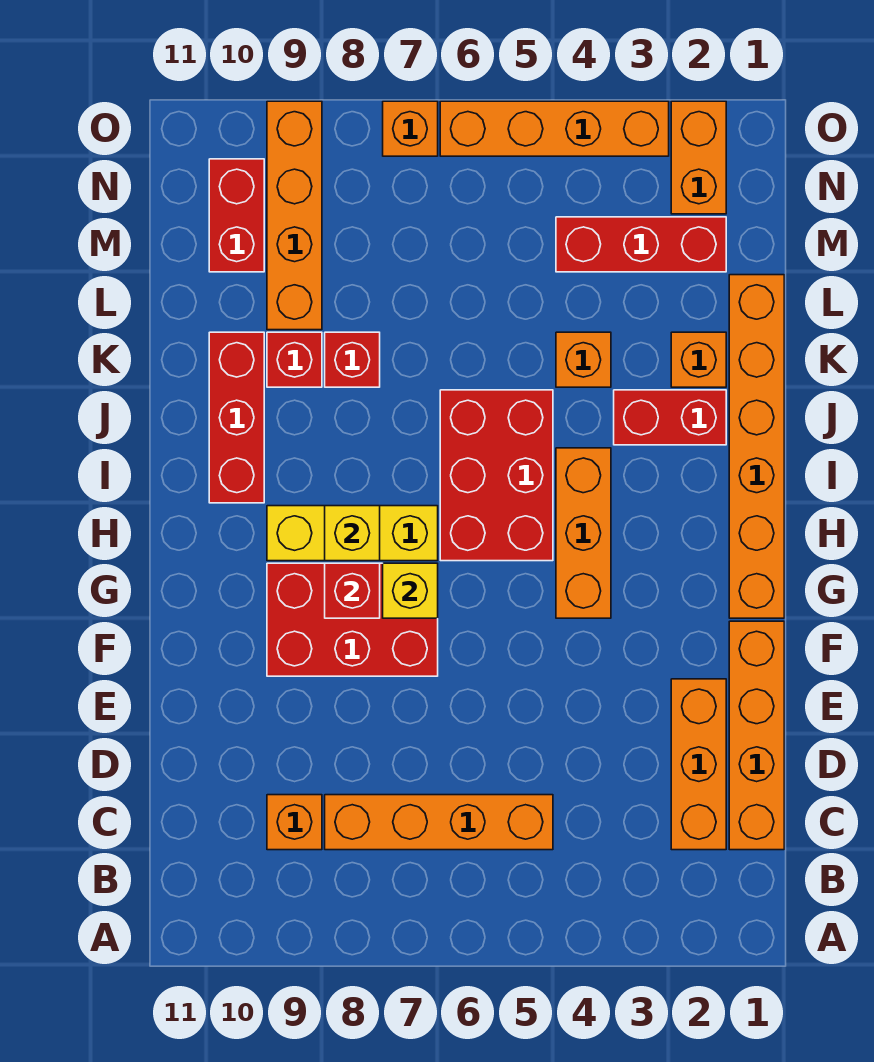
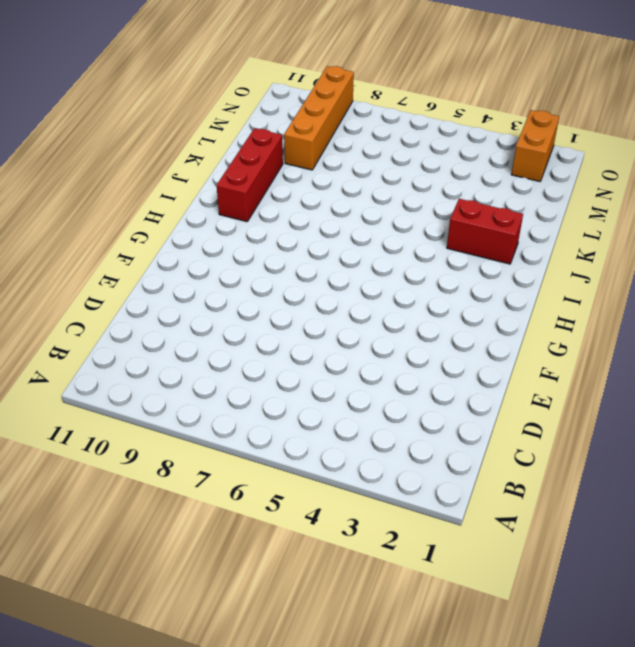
none -> orange brick C1:F1 level 1
none -> orange brick C2:E2 level 1
none -> orange brick C5:C8 level 1

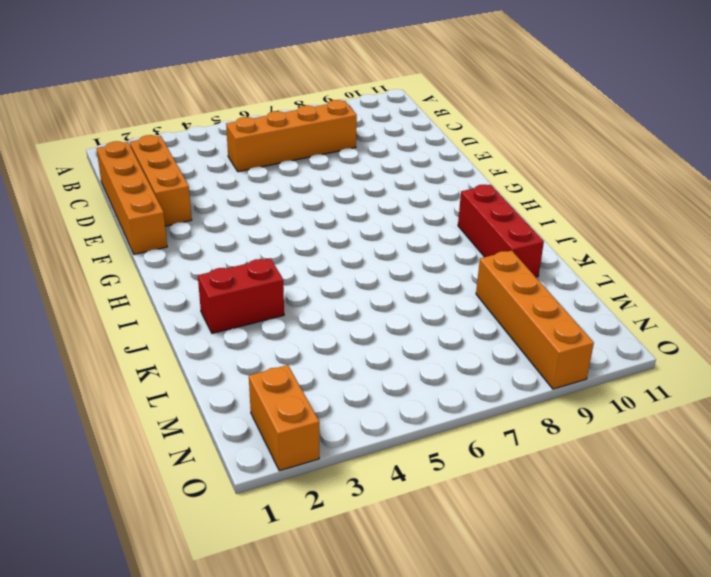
none -> orange brick C9 level 1
none -> red brick F7:G9 level 1
none -> orange brick G1:L1 level 1

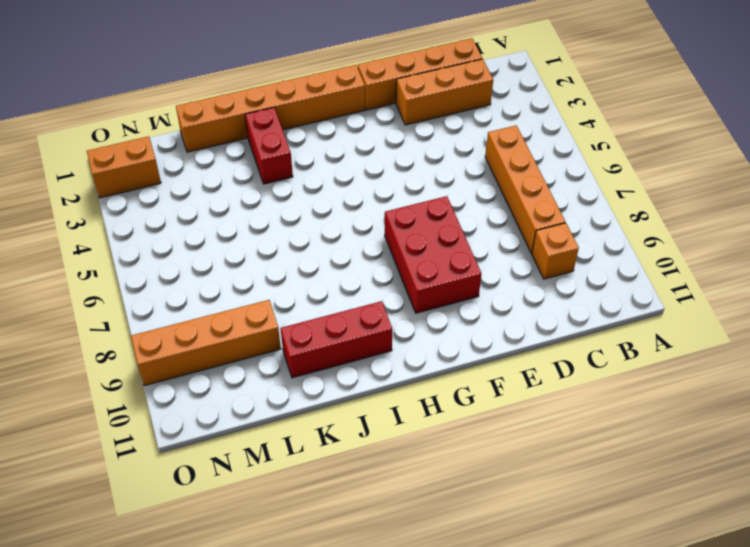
none -> orange brick G4:I4 level 1
none -> red brick H5:J6 level 1
none -> yellow brick H7:H9 level 1

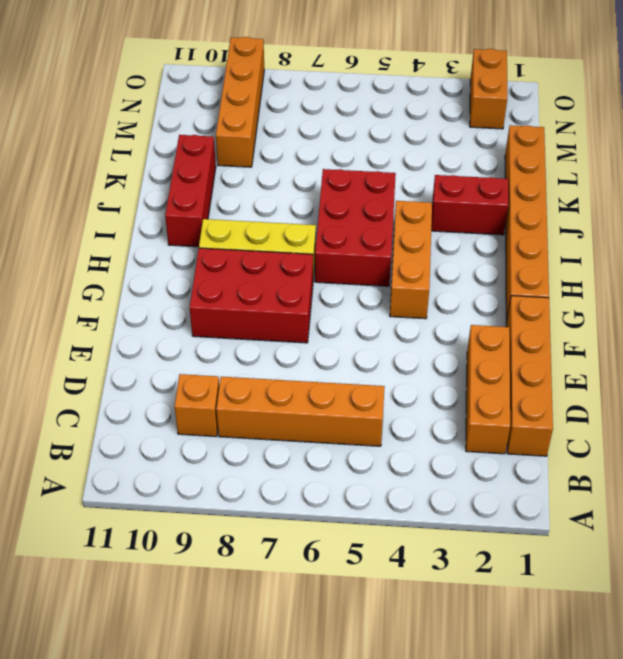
none -> orange brick K2 level 1
none -> orange brick K4 level 1
none -> red brick K8 level 1

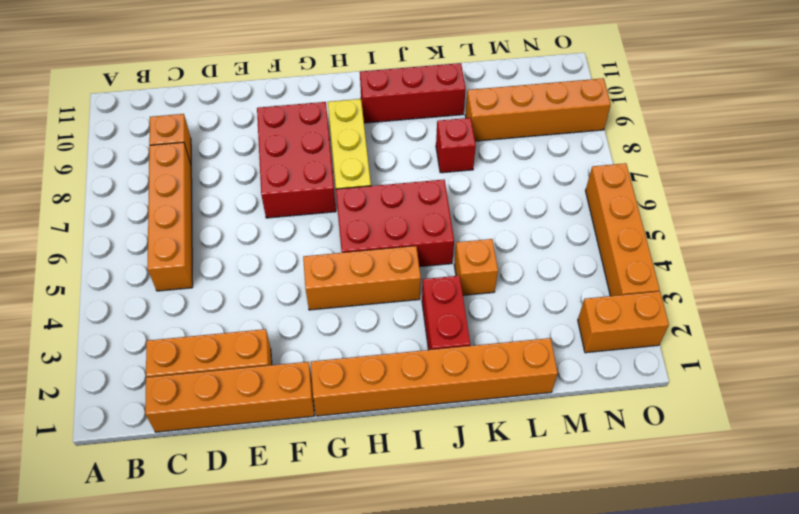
none -> orange brick K2 level 1
none -> red brick K9 level 1
none -> red brick M2:M4 level 1

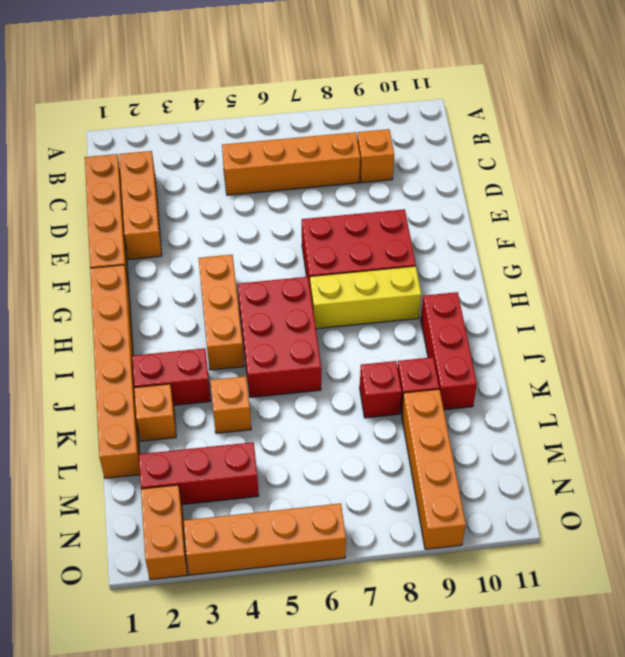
none -> red brick M10:N10 level 1
none -> orange brick O7 level 1
none -> yellow brick G7 level 2

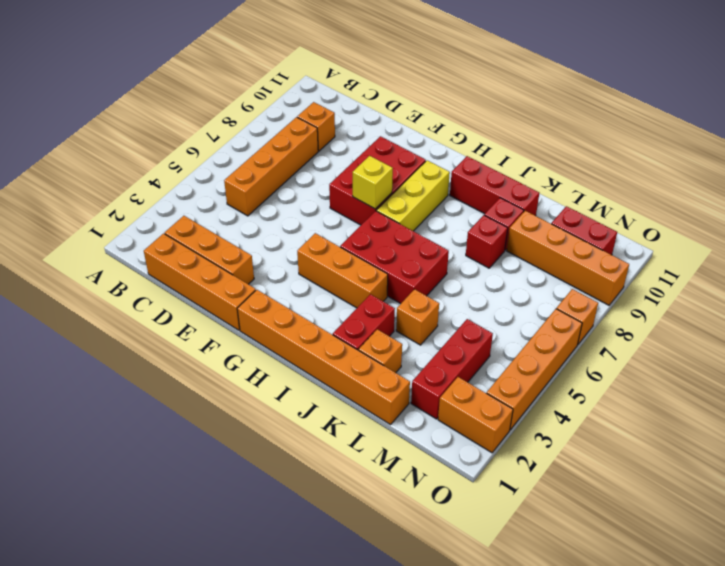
none -> red brick G8 level 2
none -> yellow brick H8 level 2

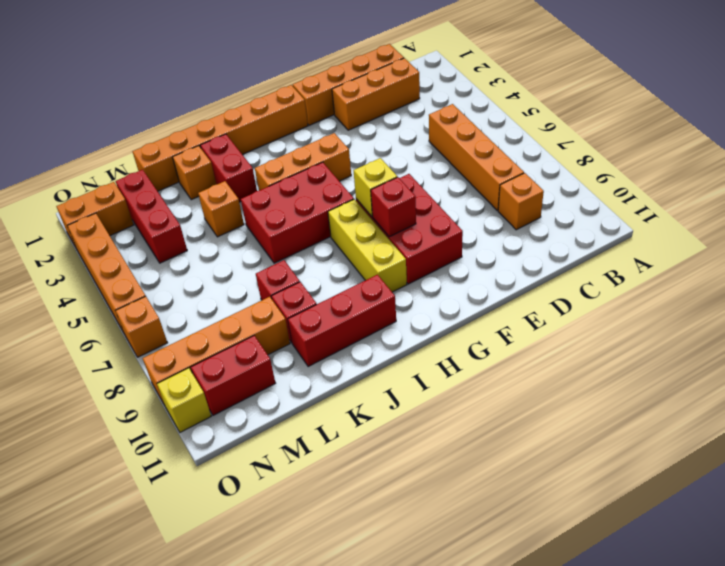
yellow brick O10 level 1 -> yellow brick H8 level 2

